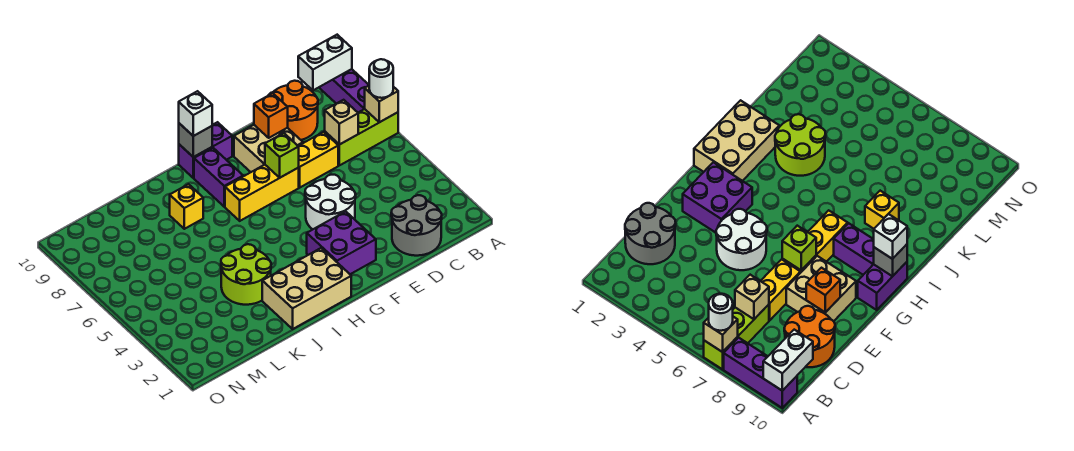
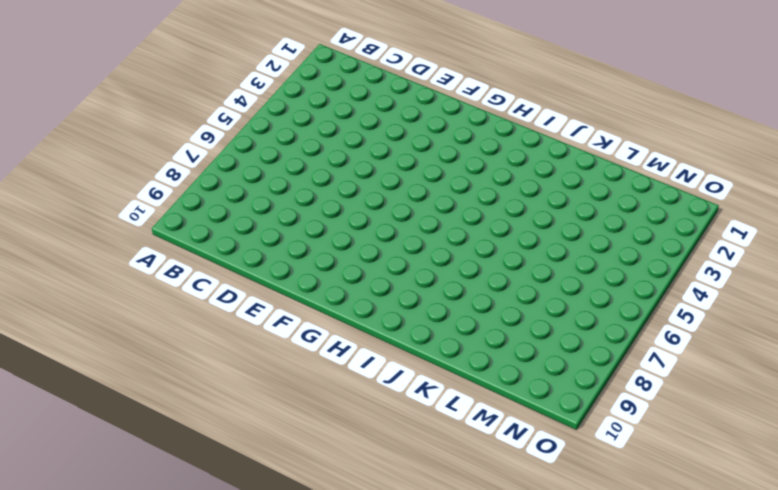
none -> lime brick A7:C7 level 1
none -> purple brick A8:A10 level 1
none -> grey round brick C1:D2 level 1

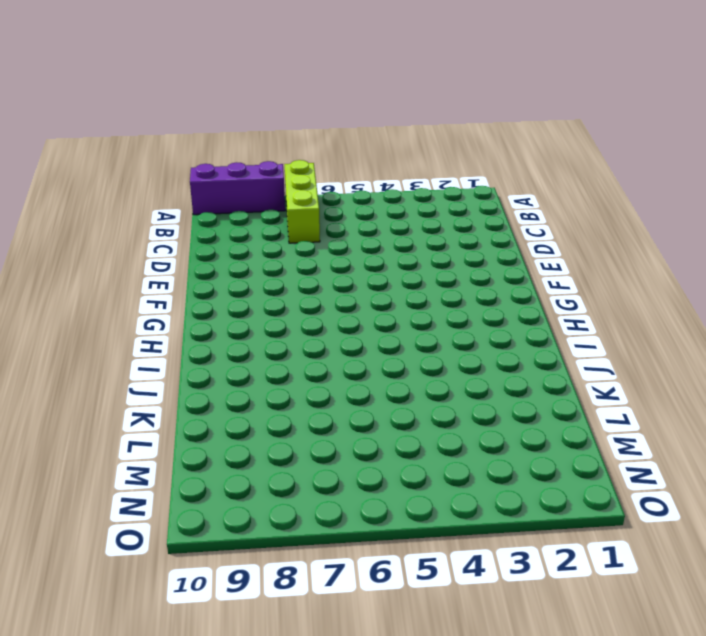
none -> grey round brick C1:D2 level 1
none -> orange round brick C9:D10 level 1
none -> yellow brick D7:E7 level 1

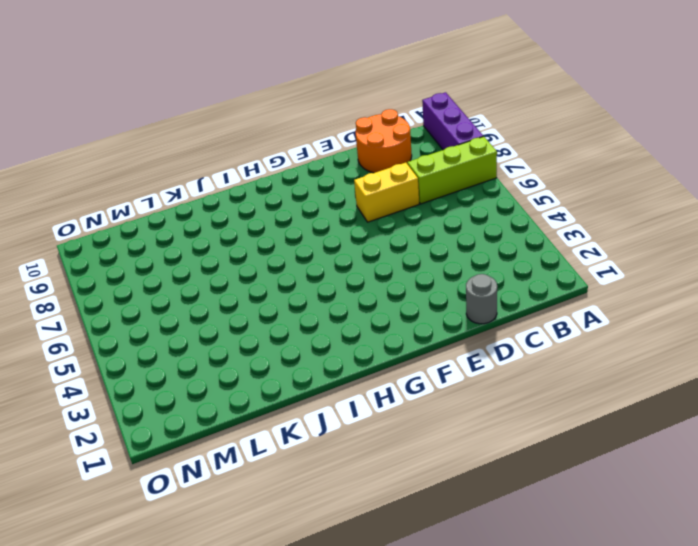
grey round brick D1 level 1 -> grey round brick C1:D2 level 1
none -> white round brick E4:F5 level 1
none -> tan brick E8:F9 level 1
none -> purple brick F2:G3 level 1

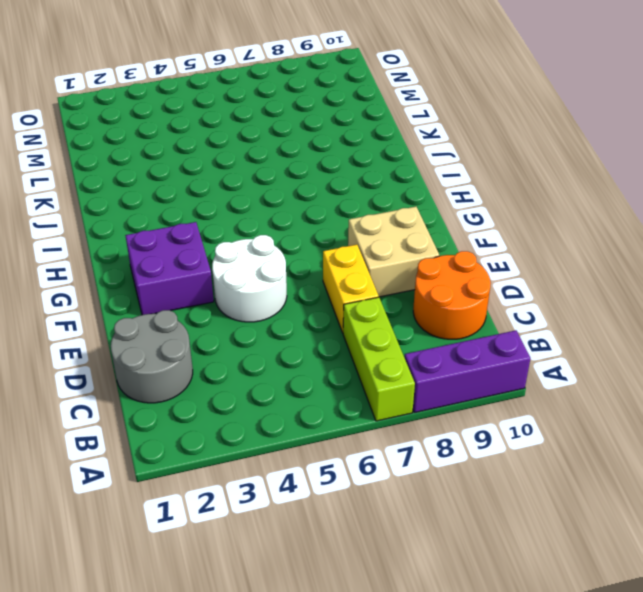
none -> yellow brick F7:H7 level 1
none -> purple brick G10:H10 level 1
none -> tan brick H1:J2 level 1

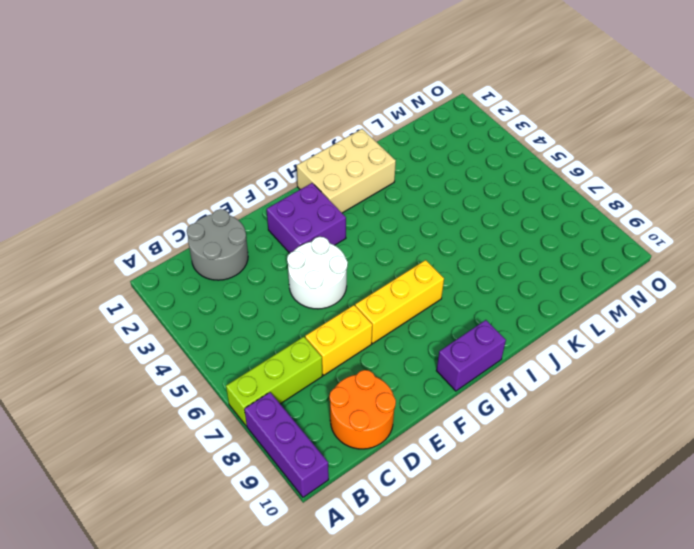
none -> tan brick E8:F9 level 1
none -> purple brick H8:H9 level 1
none -> lime round brick J3:K4 level 1

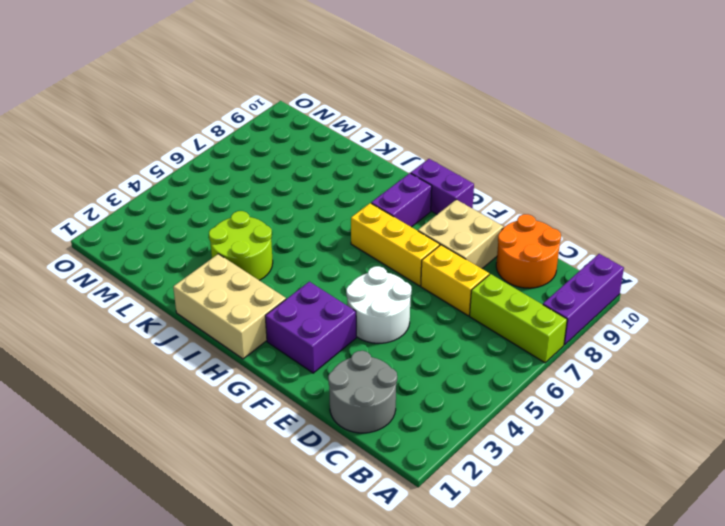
none -> yellow brick J8 level 1
none -> tan brick A7 level 2
none -> white brick A10:B10 level 2

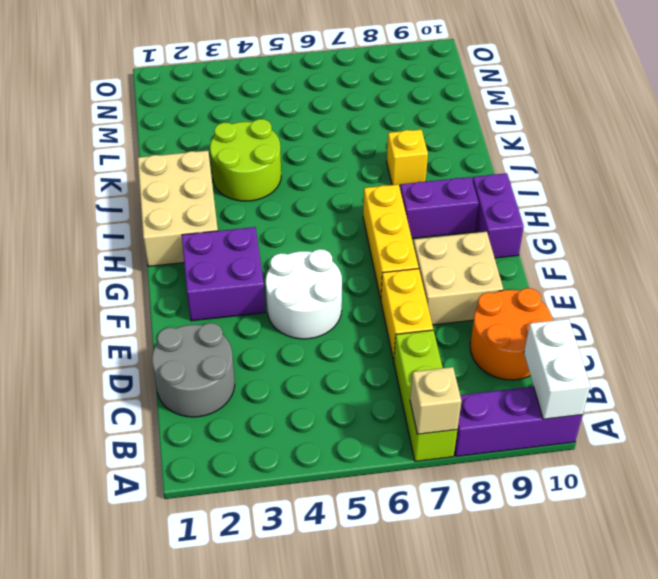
none -> tan brick C7 level 2
none -> orange brick E9 level 2
none -> lime brick F7 level 2

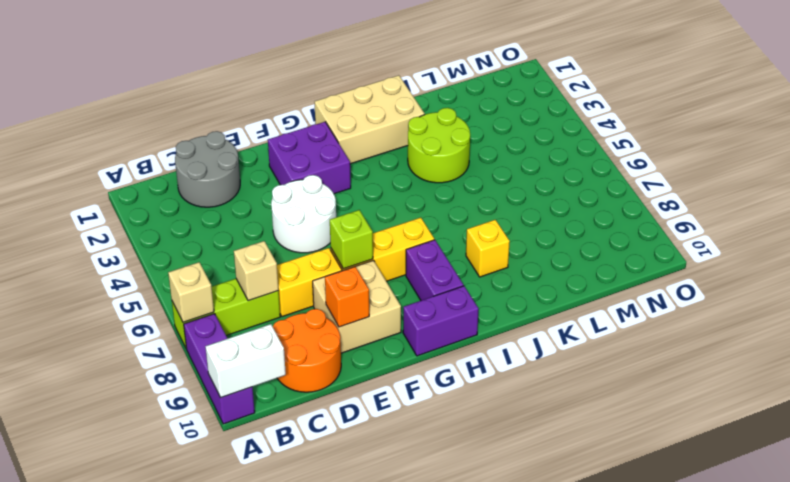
none -> grey brick H10 level 2
none -> white round brick A7 level 3
none -> white brick H10 level 3

